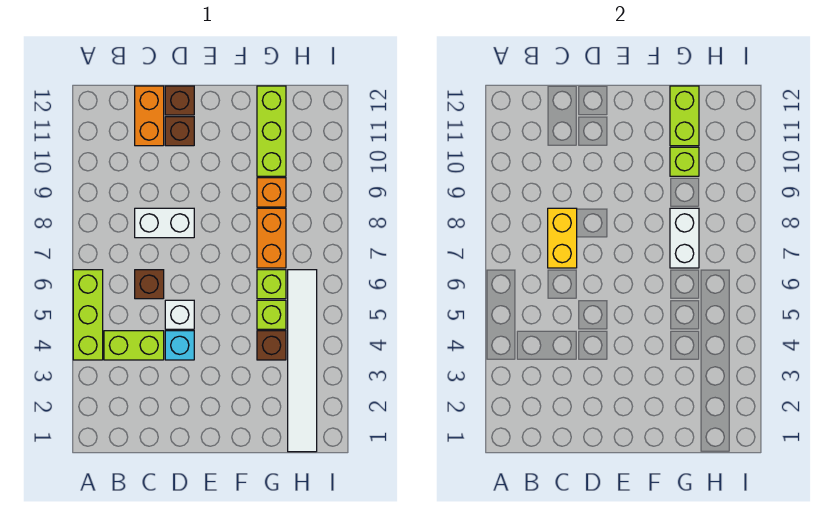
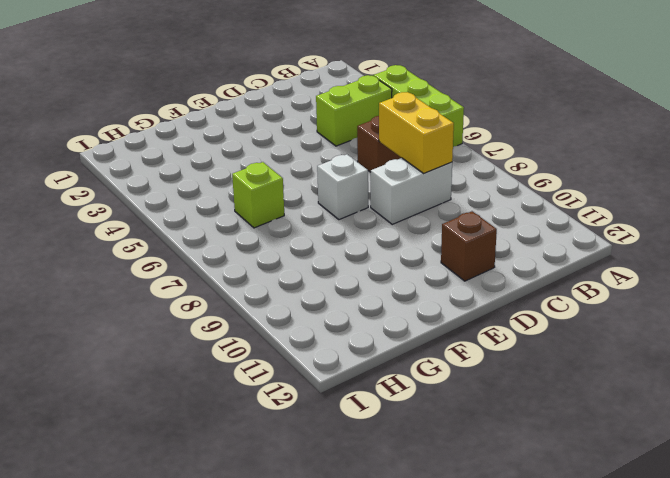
white brick E7 level 1 -> white brick D5 level 1
none -> orange brick C11:C12 level 1
none -> cyan brick D4 level 1
none -> brown brick D12 level 1

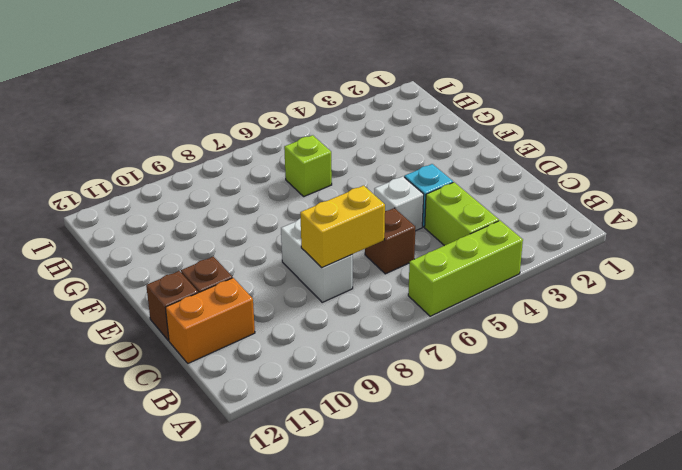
none -> brown brick G4 level 1
none -> lime brick G5 level 1
none -> orange brick G7:G8 level 1

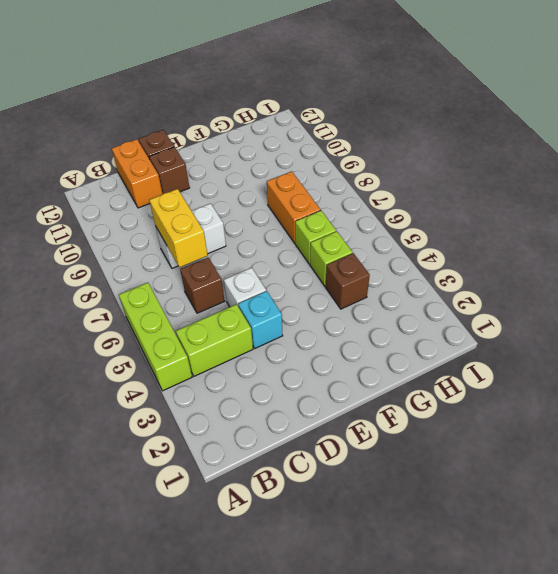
none -> orange brick G9 level 1
none -> lime brick G10:G12 level 1
none -> white tile H1:H6 level 1

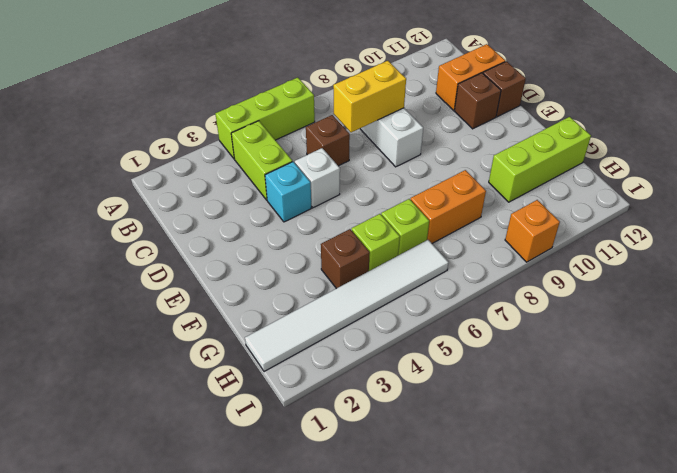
orange brick I9 level 1 -> orange brick G9 level 1
none -> white brick G7:G8 level 2
none -> lime brick G10 level 2
none -> lime brick G11:G12 level 2

